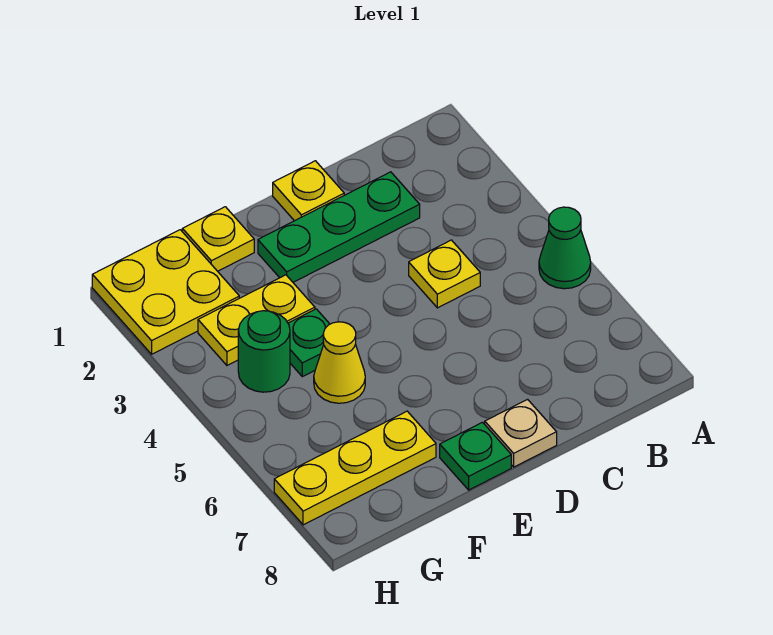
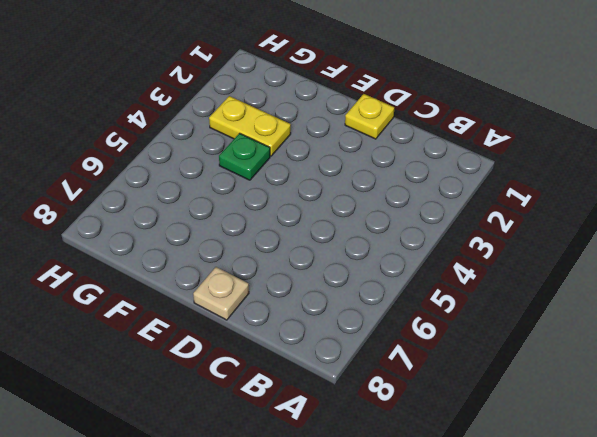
none -> green cone A5 level 1
none -> green plate C2:E2 level 1
none -> yellow plate C4 level 1

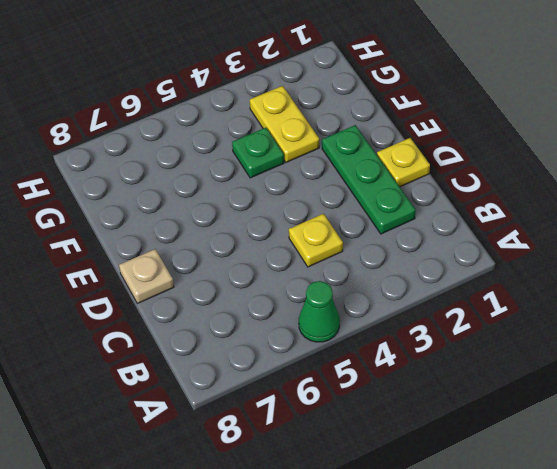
none -> green plate E8 level 1
none -> yellow plate F1 level 1
none -> yellow cone F5 level 1

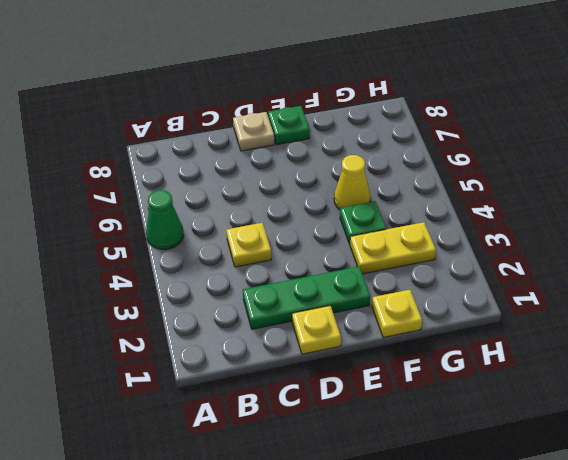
none -> yellow plate F7:H7 level 1
none -> yellow plate G1:H2 level 1
none -> green round brick G4 level 1

